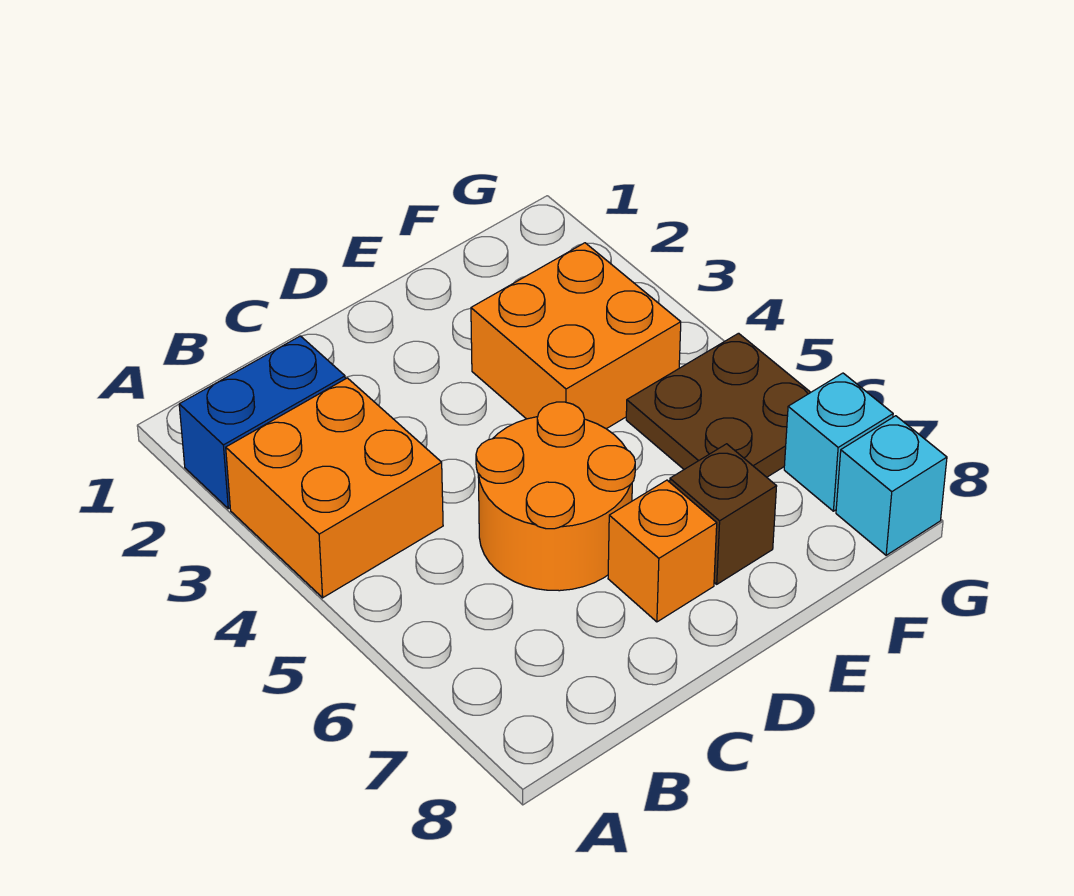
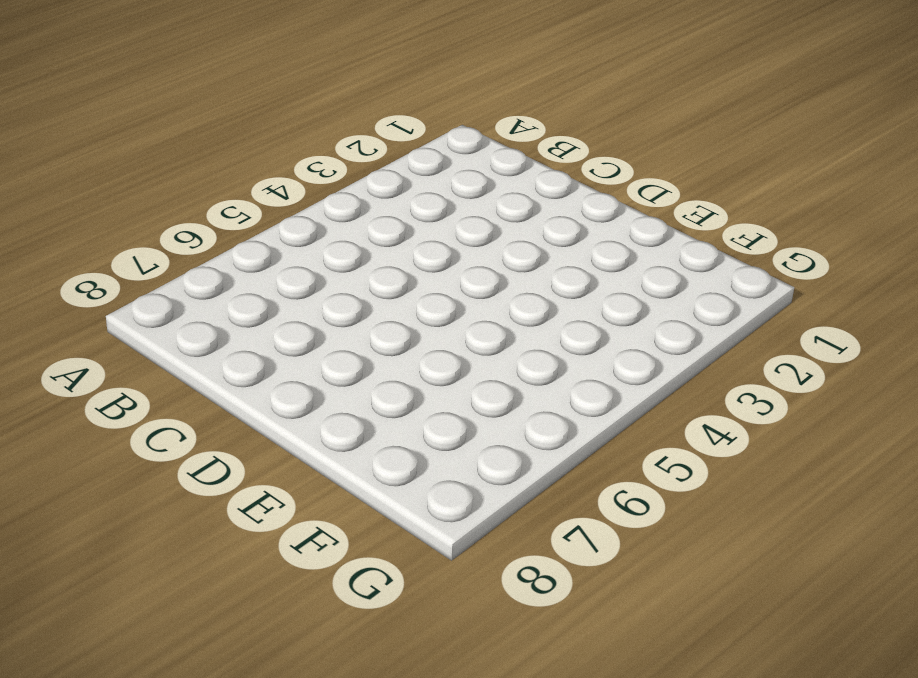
none -> blue brick A2:B2 level 1
none -> orange brick A3:B4 level 1

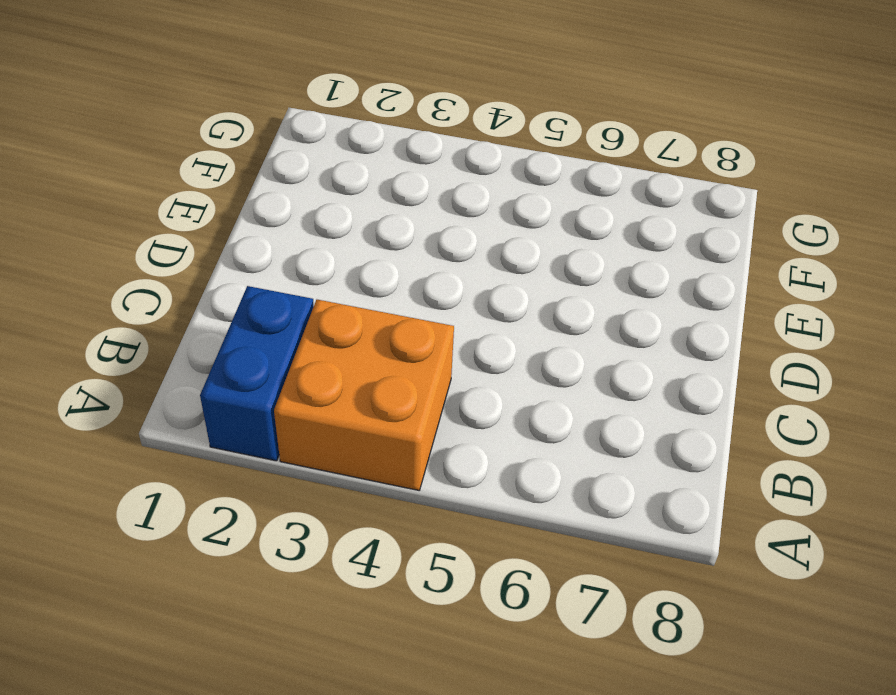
none -> orange round brick C5:D6 level 1
none -> orange brick D7 level 1

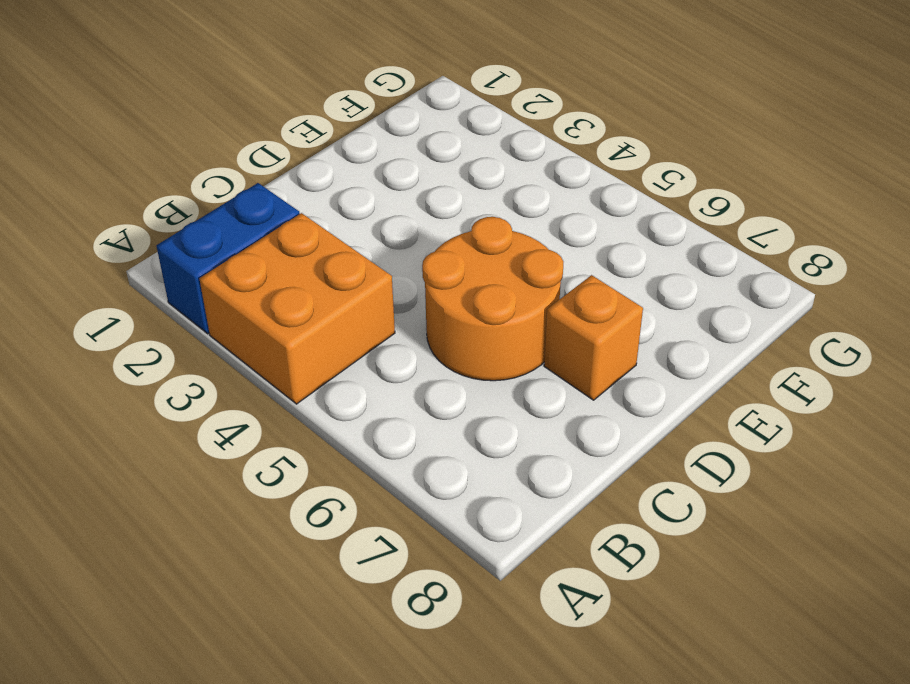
none -> orange brick E3:F4 level 1
none -> brown brick E7 level 1

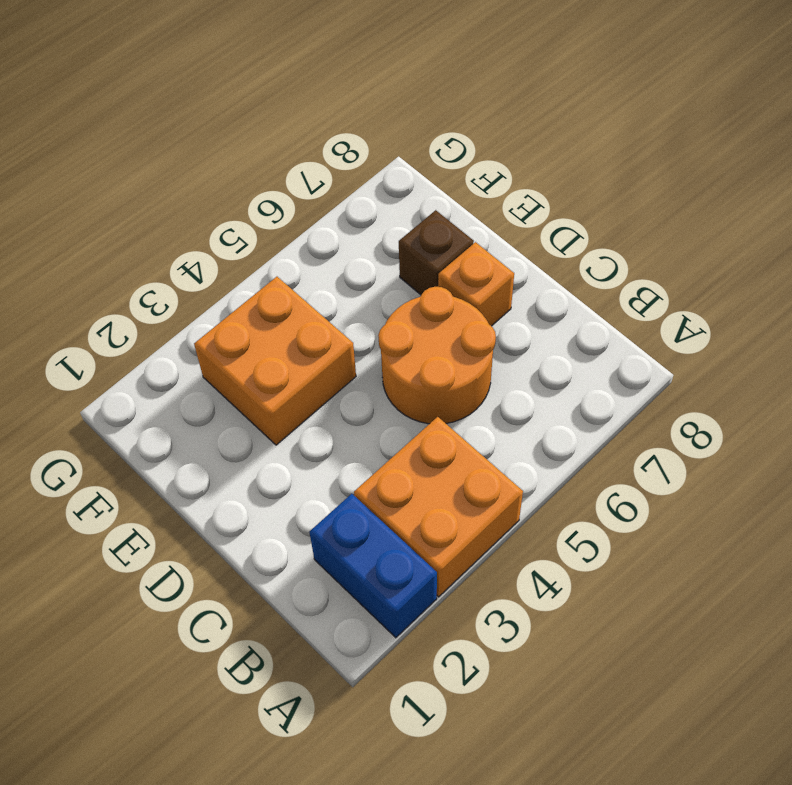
none -> brown plate F5:G6 level 1
none -> cyan brick G7 level 1

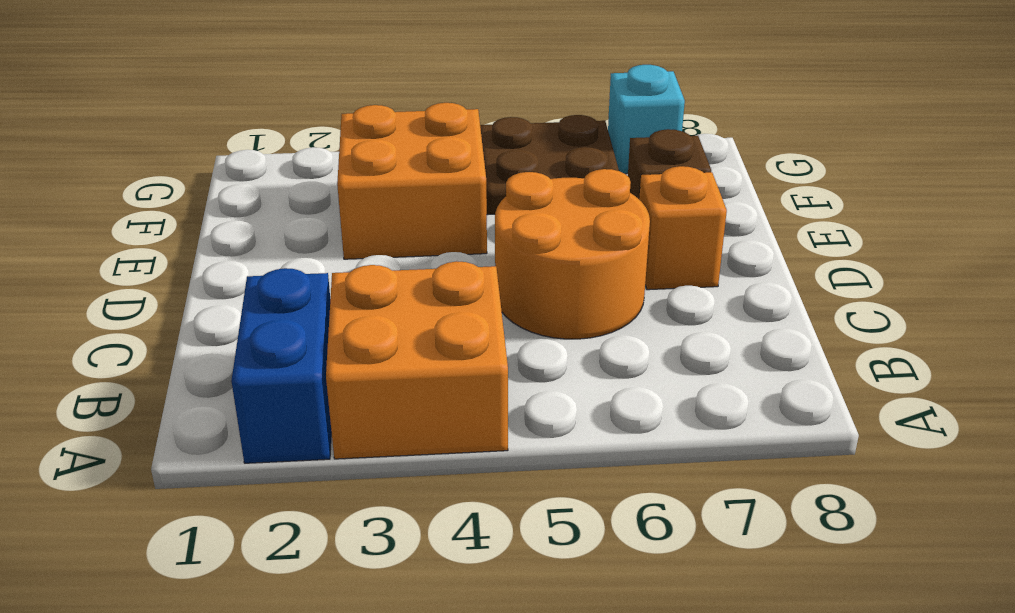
none -> cyan brick G8 level 1

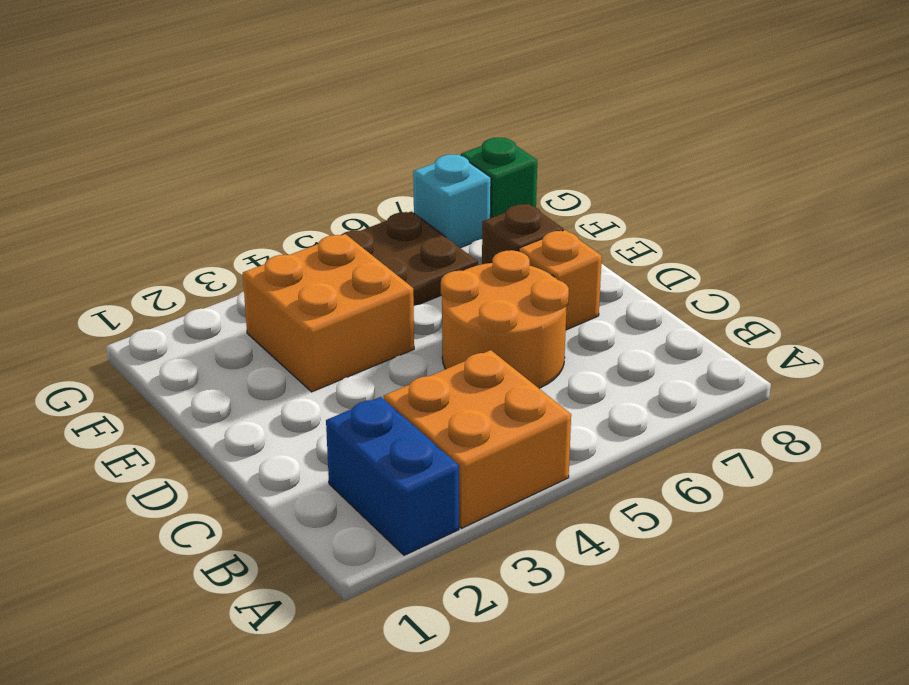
green brick G8 level 1 -> cyan brick G8 level 1

